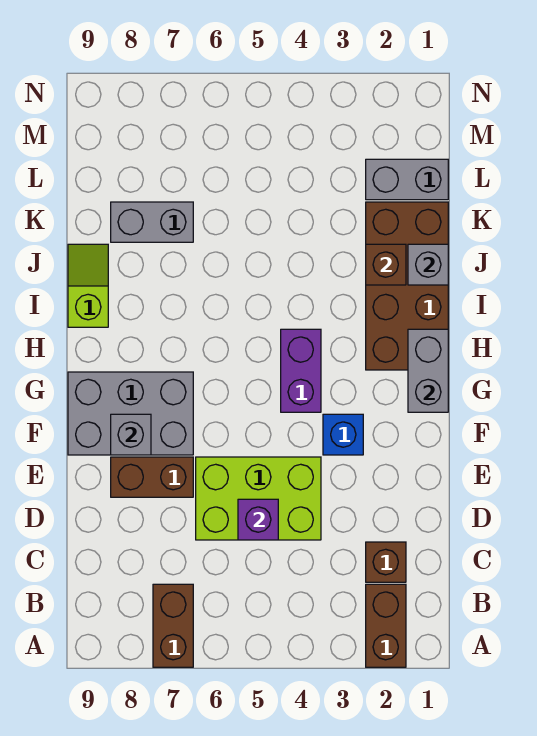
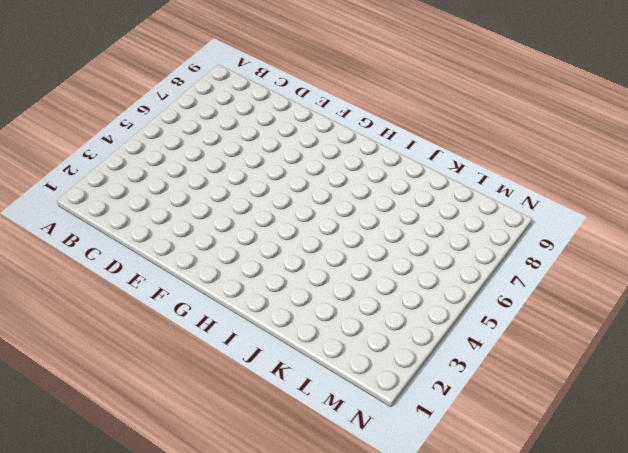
none -> brown brick A2:B2 level 1
none -> brown brick A7:B7 level 1
none -> brown brick C2 level 1

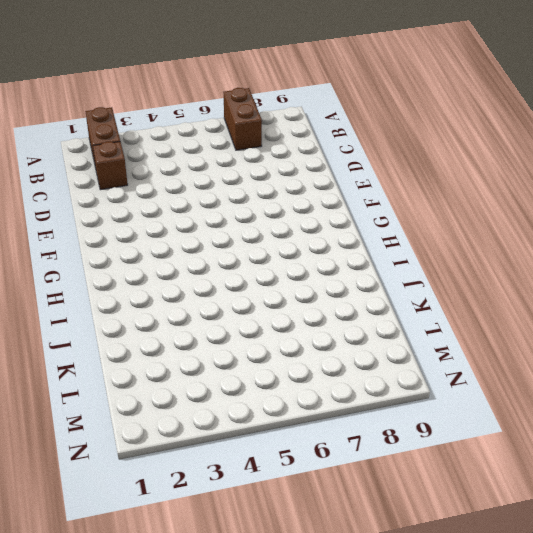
none -> lime brick D4:E6 level 1
none -> brown brick E7:E8 level 1
none -> blue brick F3 level 1

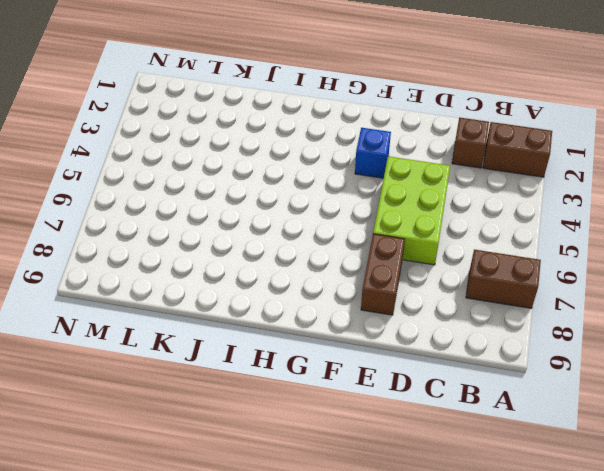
none -> grey brick F7:G9 level 1
none -> purple brick G4:H4 level 1
none -> brown brick H1:K2 level 1

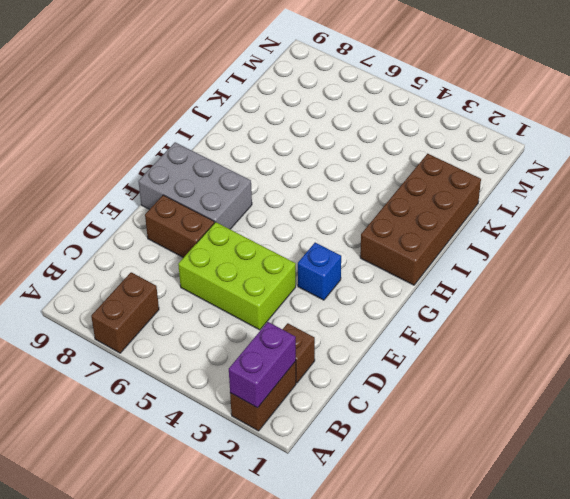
purple brick A2:B2 level 2 -> purple brick G4:H4 level 1
none -> lime slope I9:J9 level 1 top I
none -> grey brick K7:K8 level 1
none -> grey brick L1:L2 level 1

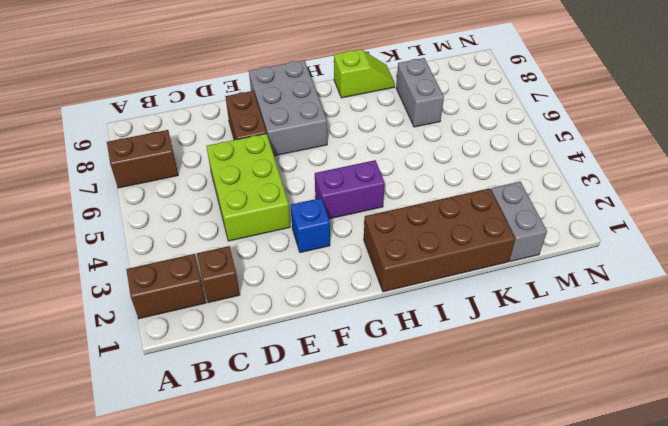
none -> purple brick D5 level 2
none -> grey brick F8 level 2
none -> grey brick G1:H1 level 2

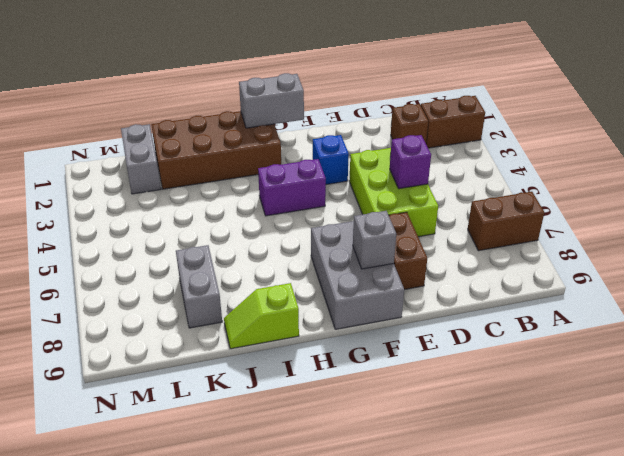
none -> grey brick J1 level 2
none -> brown brick J2 level 2

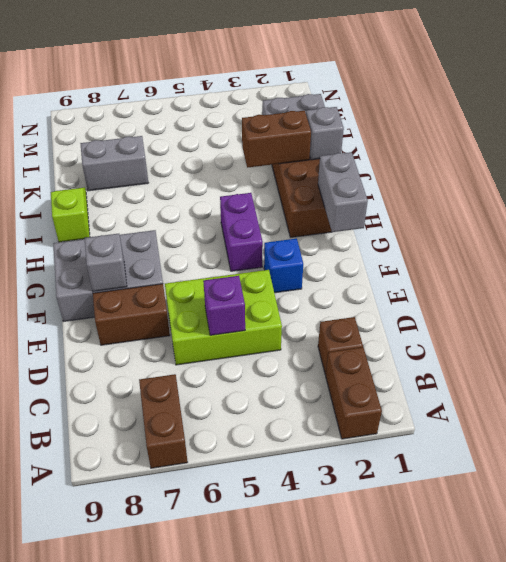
brown brick J2:J3 level 2 -> brown brick J2 level 2

